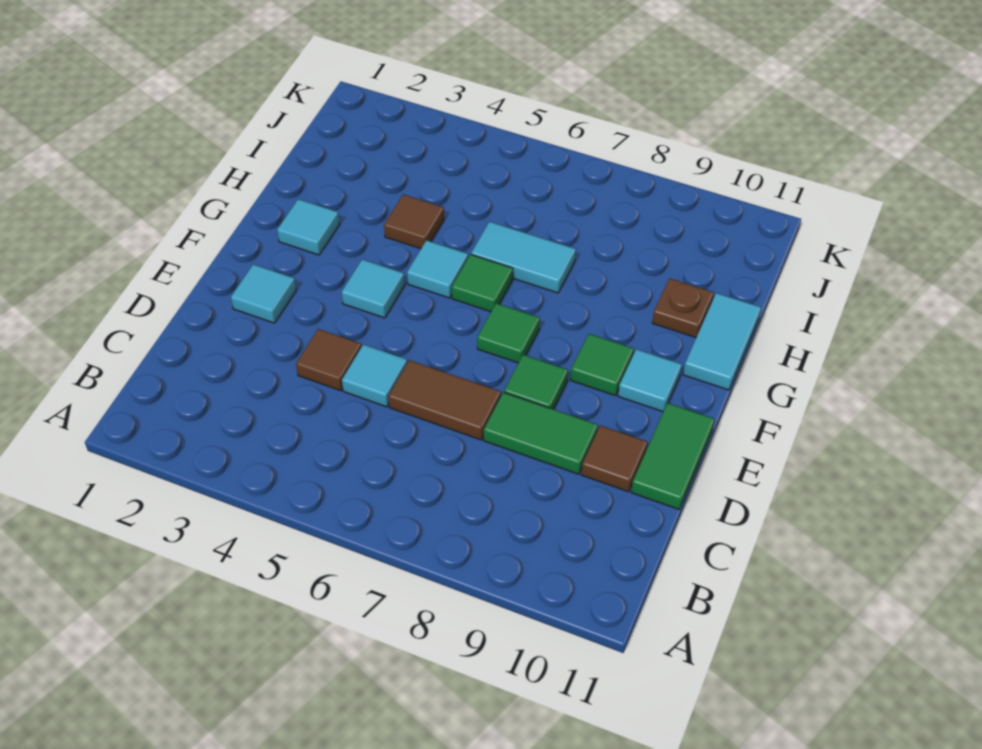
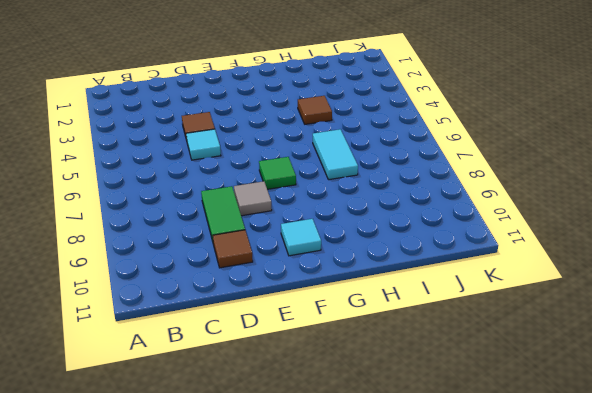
grey tile E8 level 1 -> green tile E8 level 1
none -> brown tile D6:D7 level 1
none -> green tile D11:E11 level 1
none -> cyan tile E2 level 1

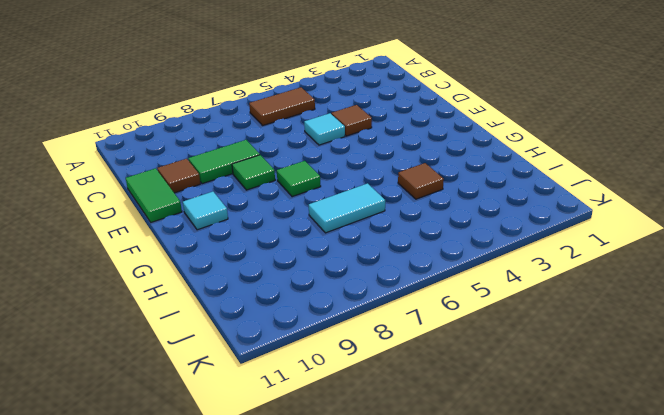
brown tile B5:B6 level 1 -> brown tile D6:D7 level 1
none -> cyan tile E2 level 1
none -> cyan tile F4 level 1
none -> green tile F9 level 1

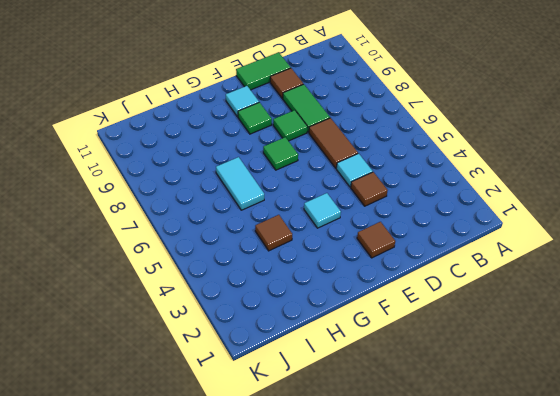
brown tile E2 level 1 -> cyan tile E2 level 1
none -> cyan tile G2 level 1
none -> cyan tile G5 level 1
none -> green tile G6 level 1

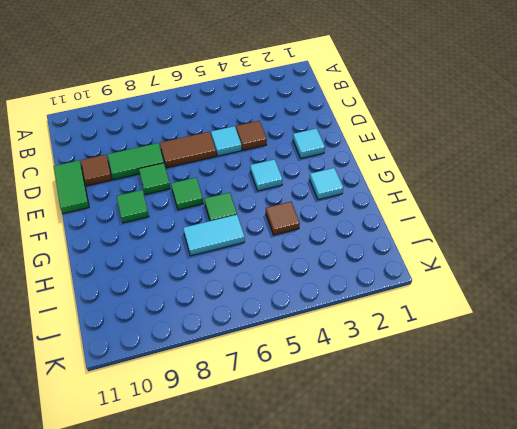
none -> cyan tile F10 level 1
none -> cyan tile G5 level 1
none -> cyan tile G11:H11 level 1

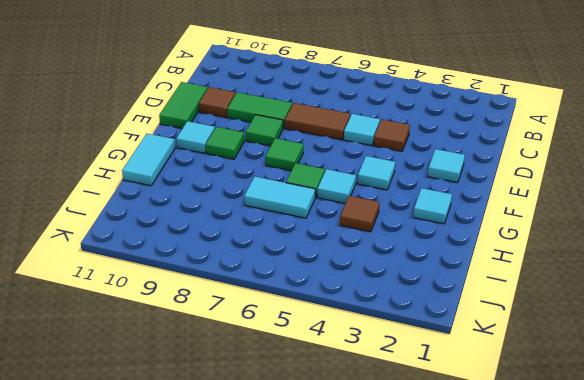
none -> brown plate H10 level 1

